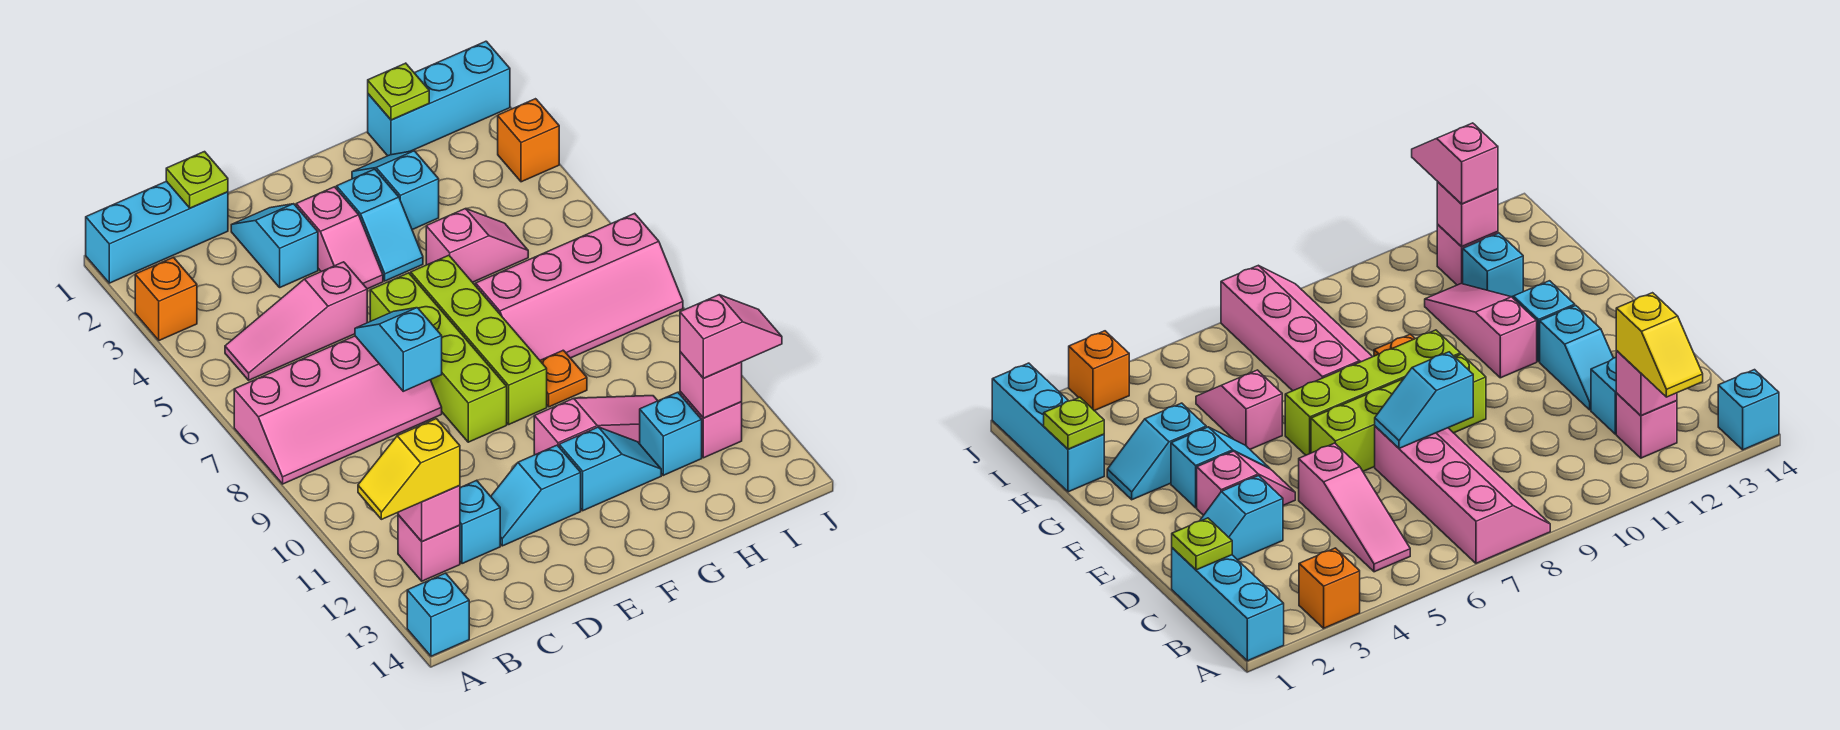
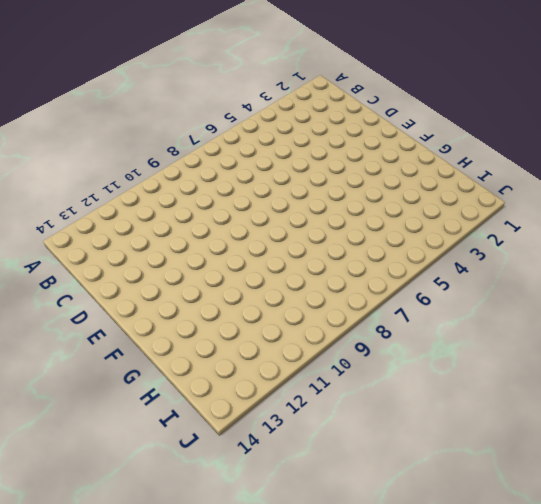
none -> cyan brick A1:C1 level 1
none -> orange brick A3 level 1
none -> pink slope A7:D8 level 1 top 7
none -> cyan brick A14 level 1

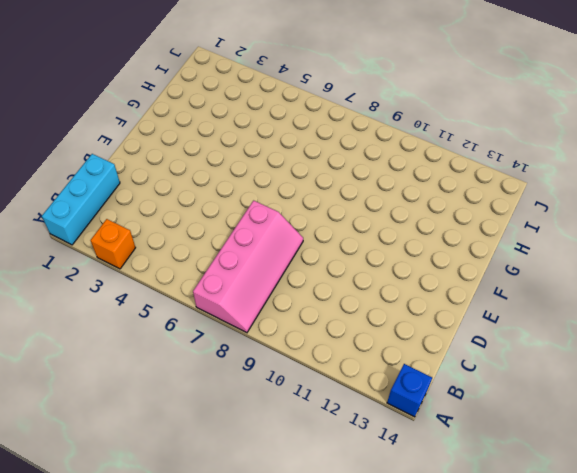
blue brick A14 level 1 -> cyan brick A14 level 1
none -> pink slope B5:D5 level 1 top D
none -> pink brick B12 level 1
none -> cyan brick C12 level 1
none -> cyan slope D2:D3 level 1 top 3

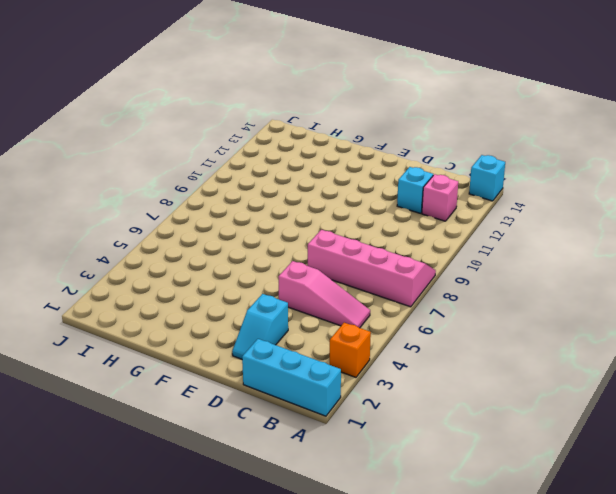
none -> cyan slope D12:E12 level 1 top E
none -> pink slope E3:E4 level 1 top 3
none -> lime brick E6:E9 level 1
none -> cyan slope F3:F4 level 1 top 3

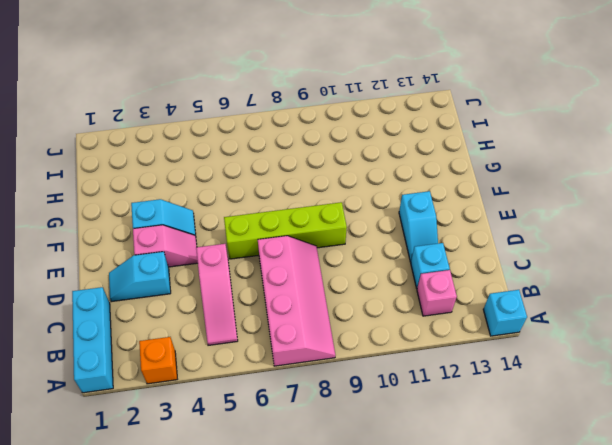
none -> lime brick F6:F9 level 1
none -> pink slope F11:H11 level 1 top F
none -> cyan slope F12:G12 level 1 top F
none -> cyan slope G2:G3 level 1 top 3

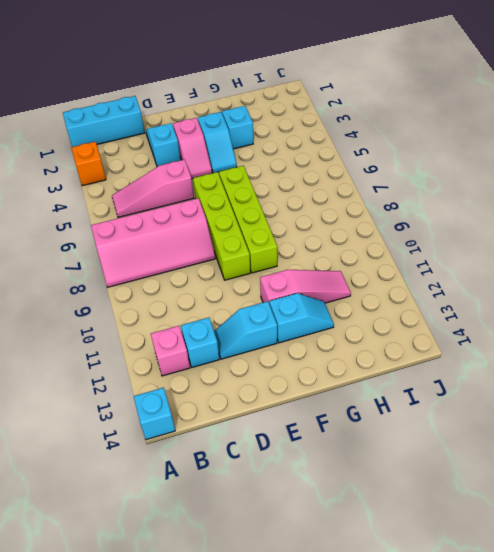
none -> pink slope G5:H5 level 1 top G
none -> pink slope G7:J8 level 1 top 7
none -> orange plate G9 level 1
none -> cyan brick H1:J1 level 1

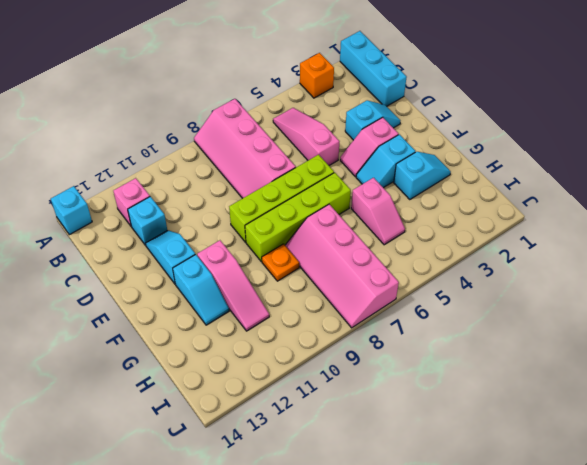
none -> cyan brick H1:J1 level 1
none -> cyan brick H12 level 1
none -> pink brick I12 level 1
none -> orange brick J3 level 1

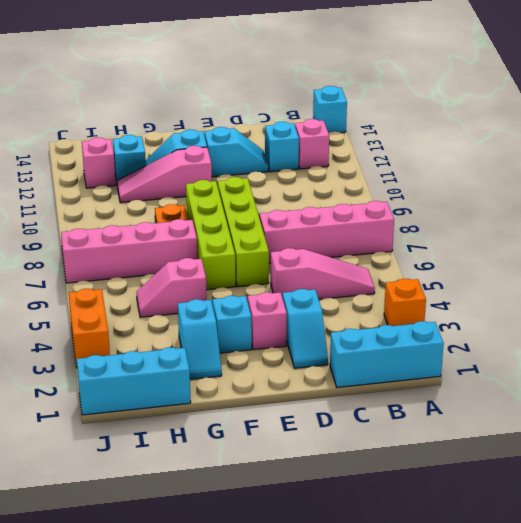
orange brick J3:J4 level 1 -> orange brick J3 level 1
none -> pink brick B12 level 2
none -> lime plate C1 level 2
none -> cyan slope D7:D8 level 2 top 8
none -> lime plate H1 level 2

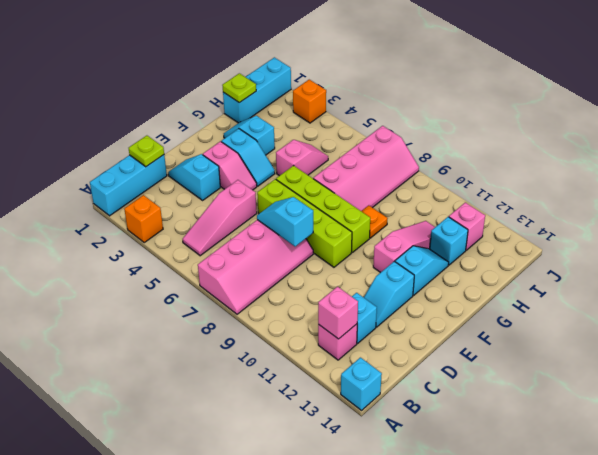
none -> pink brick I12 level 2
none -> yellow slope A12:B12 level 3 top B
none -> pink slope I12:J12 level 3 top I

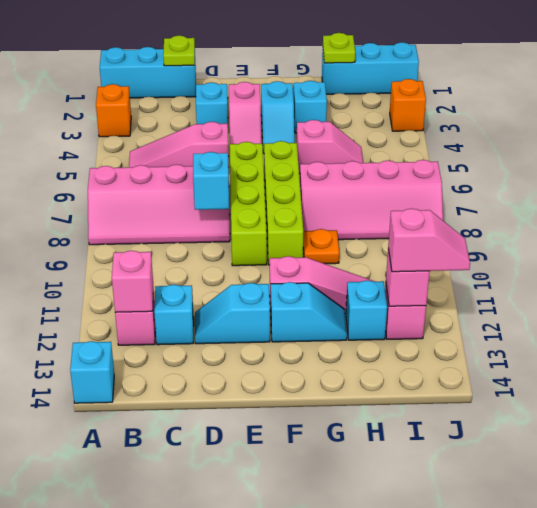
none -> yellow slope A12:B12 level 3 top B

